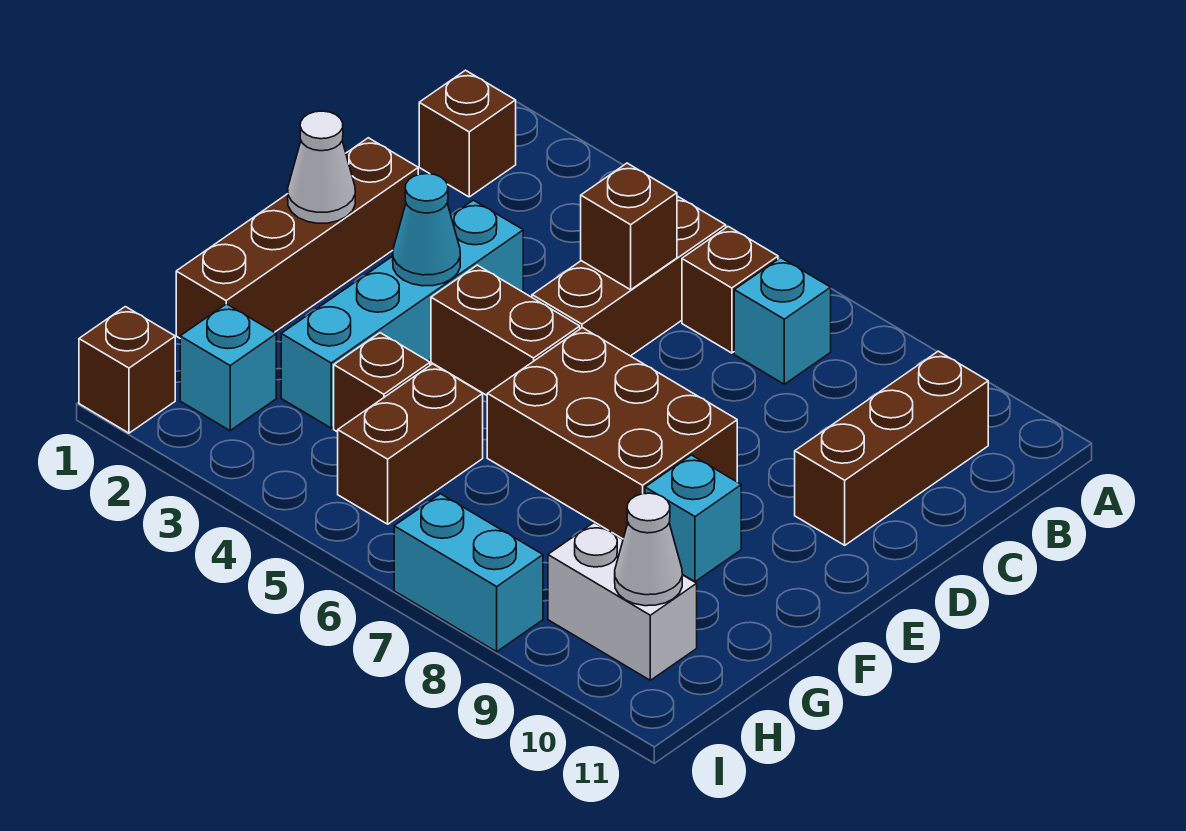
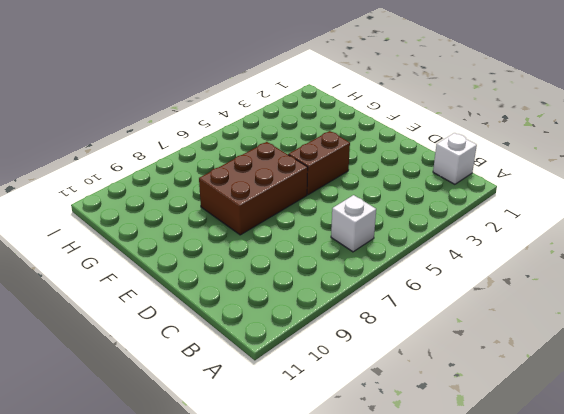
white brick B1 level 1 -> brown brick B1 level 1
white brick B6 level 1 -> brown brick B6 level 1
none -> brown brick B5:D5 level 1
none -> cyan brick B7 level 1
none -> brown brick B10:D10 level 1

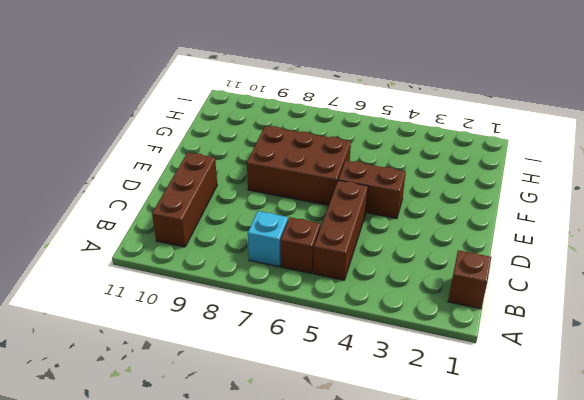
none -> brown brick D1:G1 level 1
none -> cyan brick D3:G3 level 1
none -> cyan brick F9 level 1

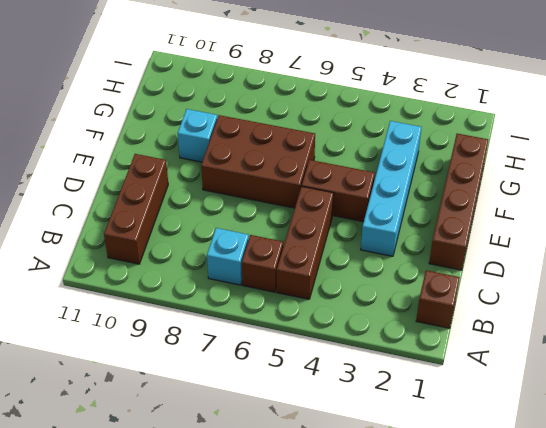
none -> brown brick G4 level 1
none -> brown brick G5:H5 level 1
none -> cyan brick H2 level 1

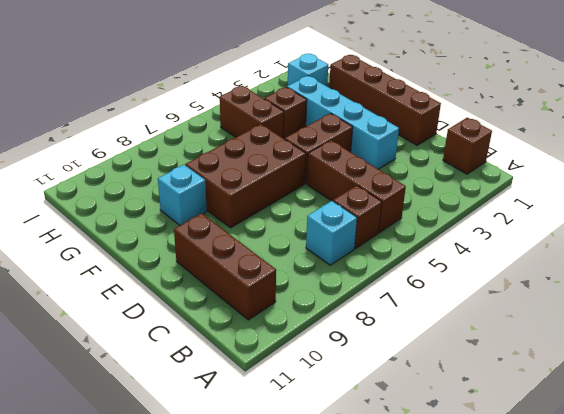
none -> white brick H9:H10 level 1
none -> brown brick I1 level 1
none -> cyan brick I7:I8 level 1

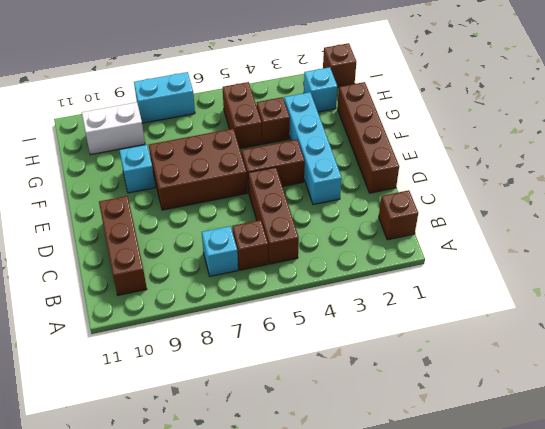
none -> brown brick C5 level 2
none -> white cone E1 level 2
none -> cyan cone E3 level 2

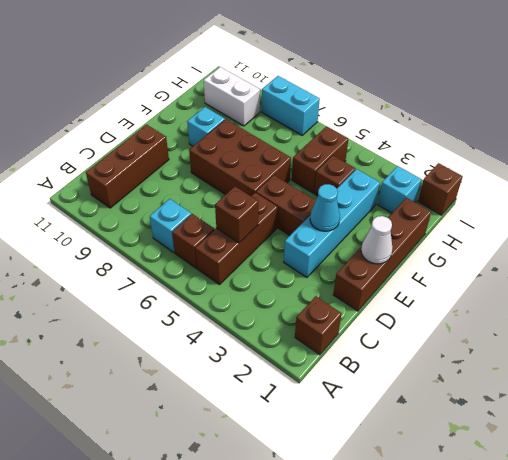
none -> white cone H10 level 2

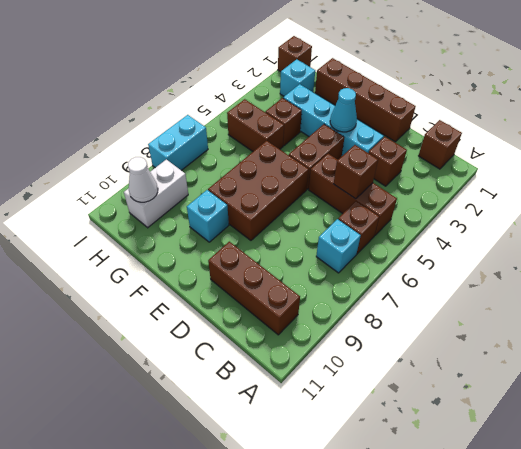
brown brick C3 level 1 -> none
none -> white cone E1 level 2

